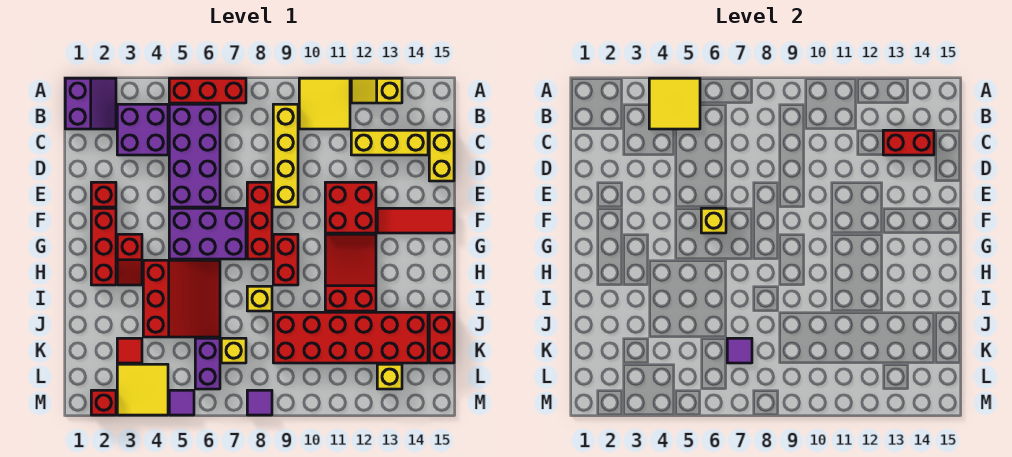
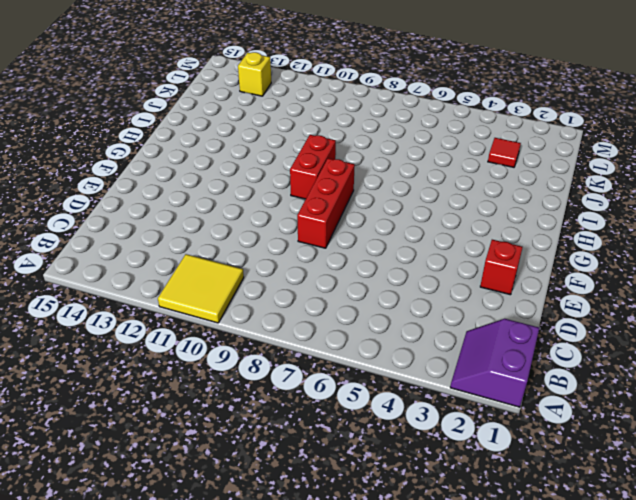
none -> red brick A5:A7 level 1
none -> yellow slope A12:A13 level 1 top 13
none -> purple brick B3:C4 level 1
none -> purple brick B5:E6 level 1

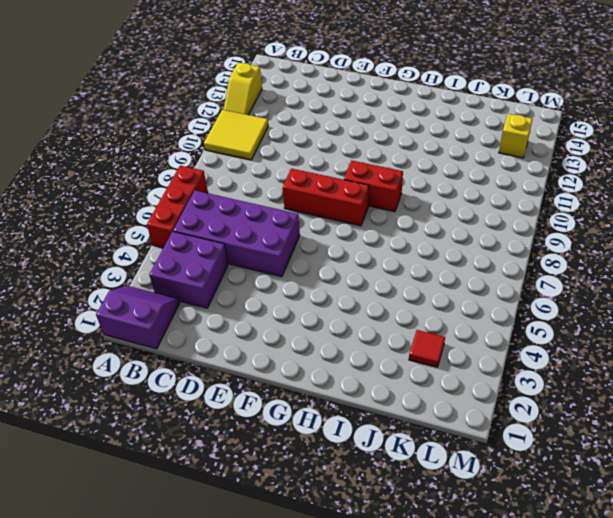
none -> yellow brick B9:E9 level 1
none -> yellow brick C12:C14 level 1
none -> yellow brick C15:D15 level 1
none -> red brick E2 level 1

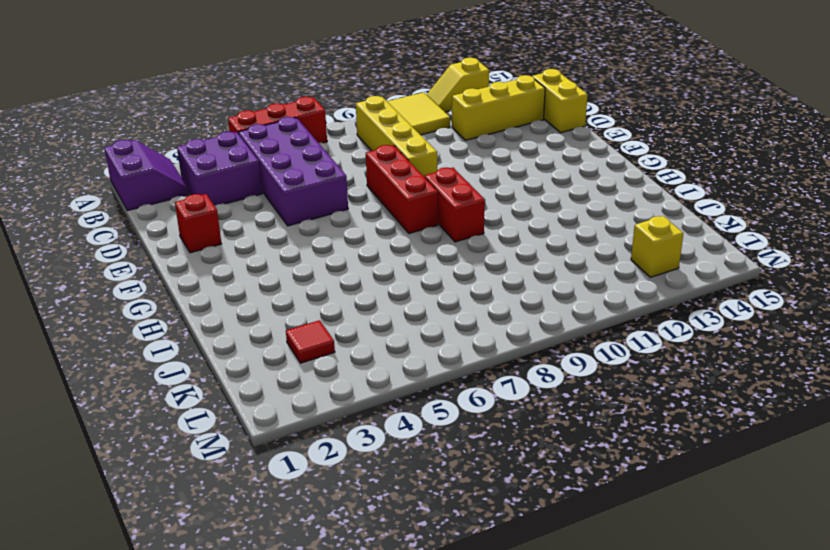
none -> red brick E11:F12 level 1
none -> red brick F2:H2 level 1
none -> purple brick F5:G7 level 1
none -> red tile F13:F15 level 1

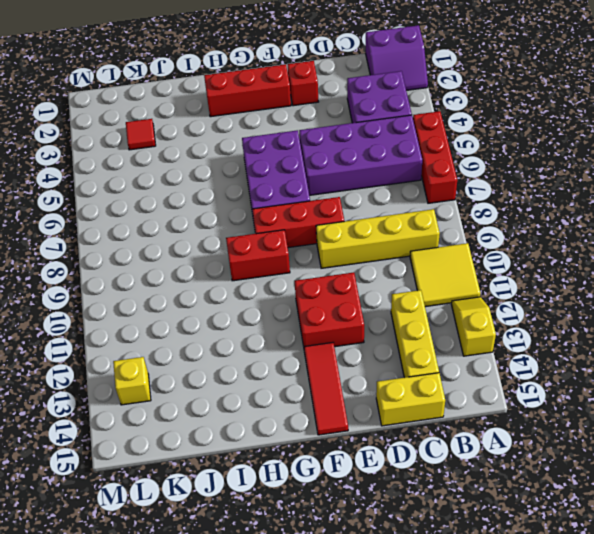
none -> red slope G3:H3 level 1 top G
none -> red slope G11:I12 level 1 top I
none -> red slope H4:J6 level 1 top 4
none -> yellow brick I8 level 1

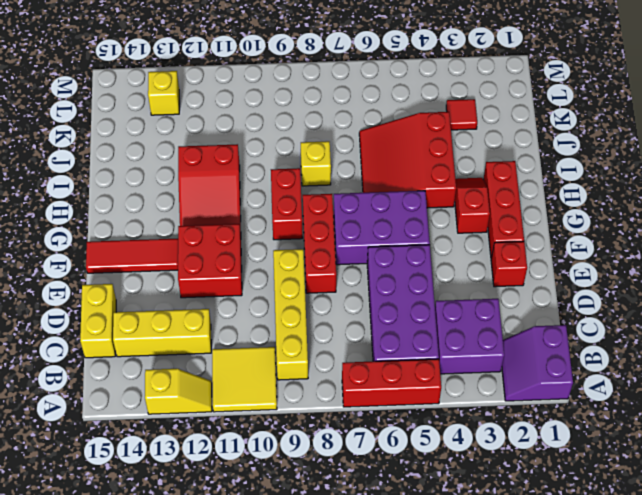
none -> red brick J9:K14 level 1
none -> red brick J15:K15 level 1
none -> purple brick K6:L6 level 1
none -> yellow brick K7 level 1

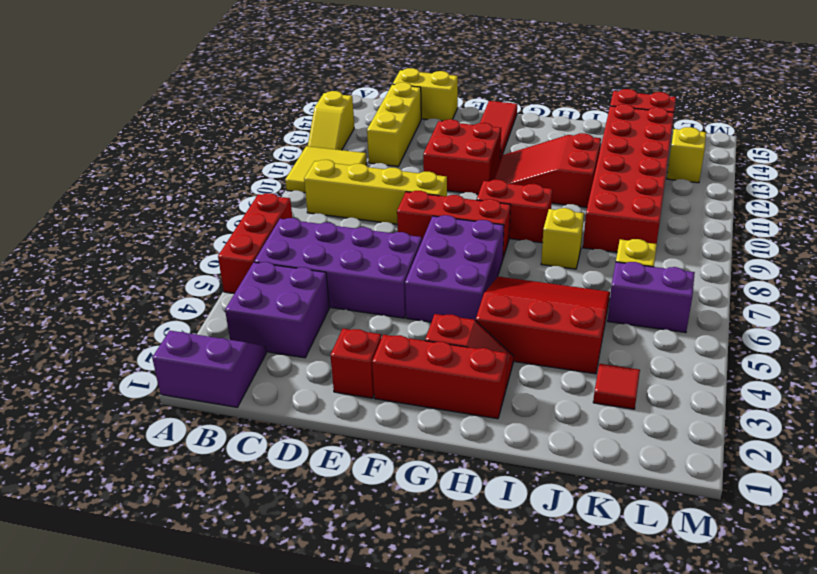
none -> yellow tile L3:M4 level 1
none -> red brick M2 level 1
none -> purple tile M5 level 1
none -> purple tile M8 level 1

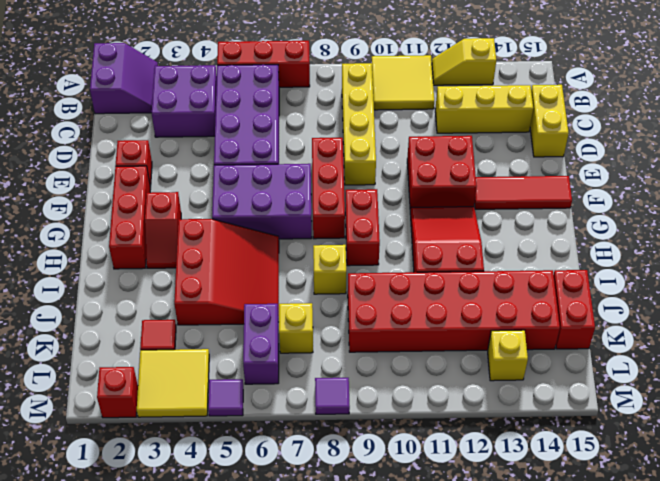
none -> yellow tile A4:B5 level 2
none -> red brick C13:C14 level 2
none -> yellow brick F6 level 2
none -> purple tile K7 level 2

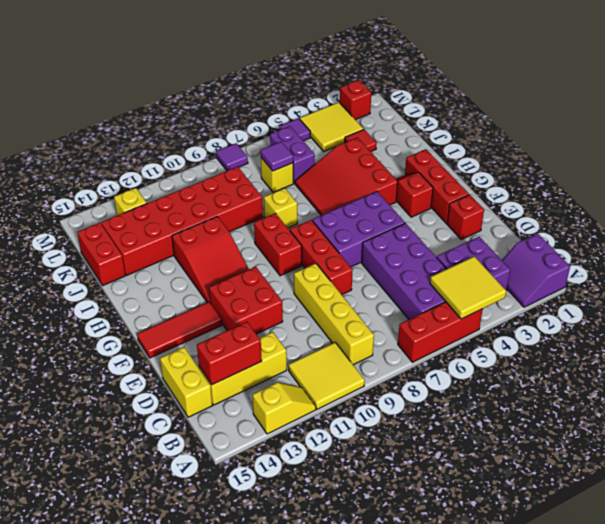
none -> yellow brick F6 level 2

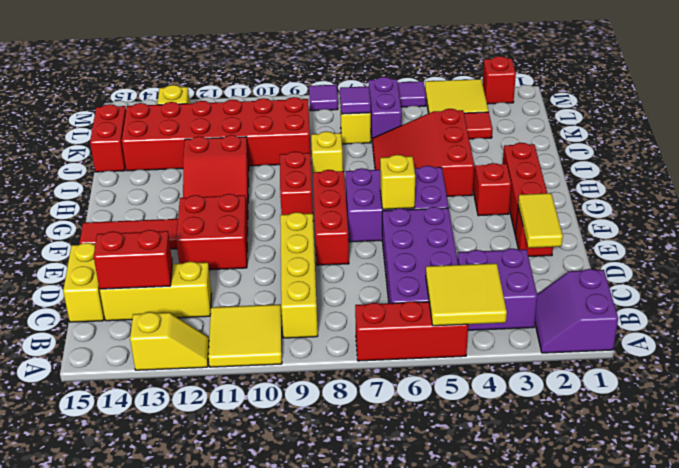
yellow tile D2:E2 level 2 -> none

